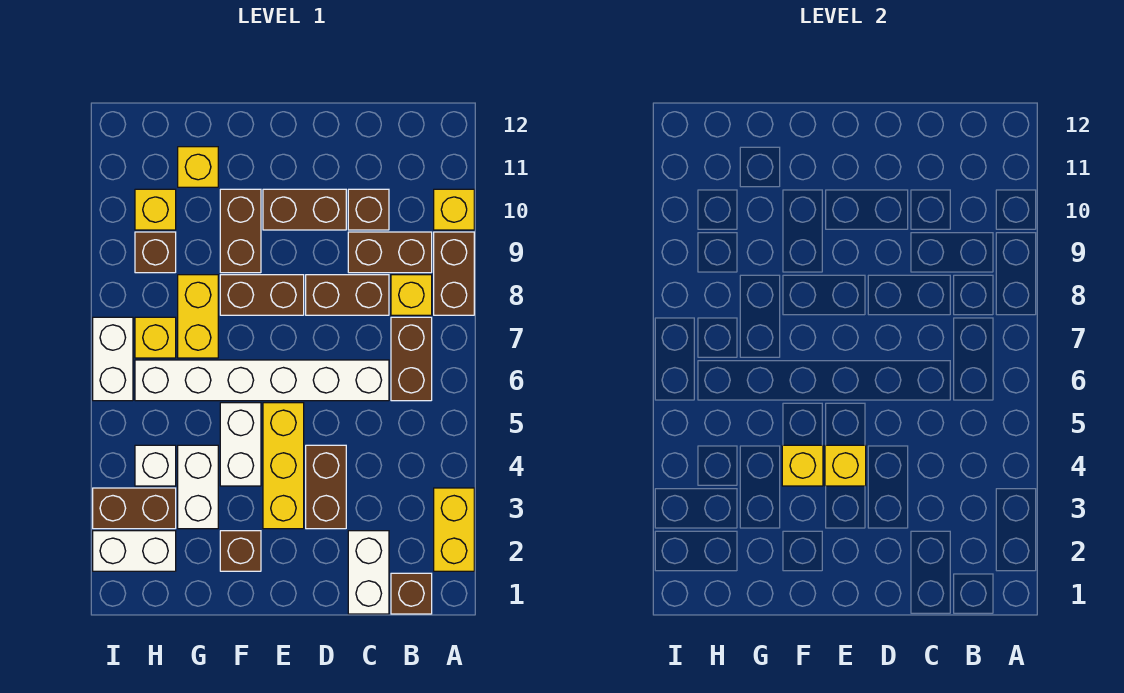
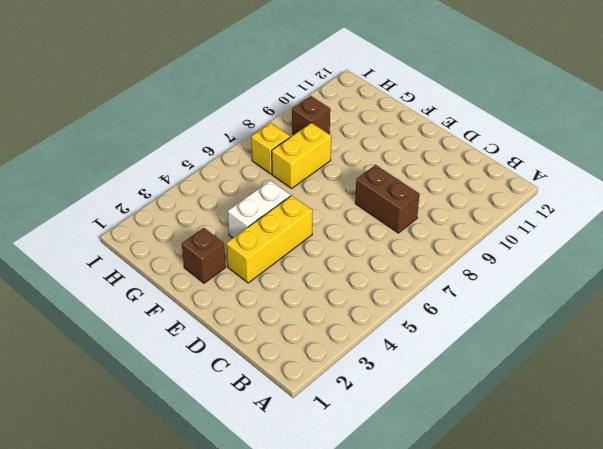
none -> yellow brick A2:A3 level 1
none -> brown brick A8:A9 level 1
none -> yellow brick A10 level 1
none -> brown brick B1 level 1

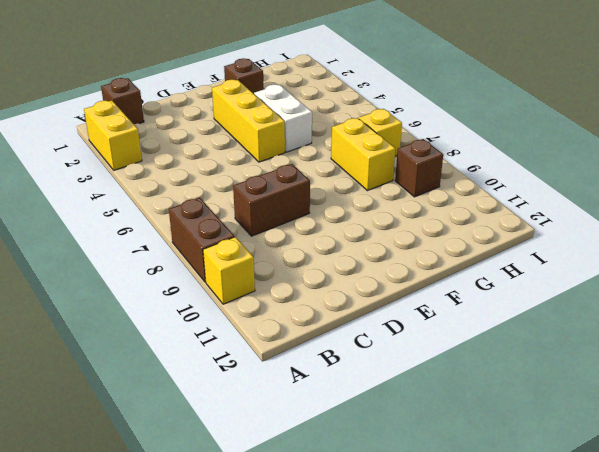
none -> brown brick B6:B7 level 1
none -> yellow brick B8 level 1
none -> brown brick B9:C9 level 1
none -> white brick C1:C2 level 1

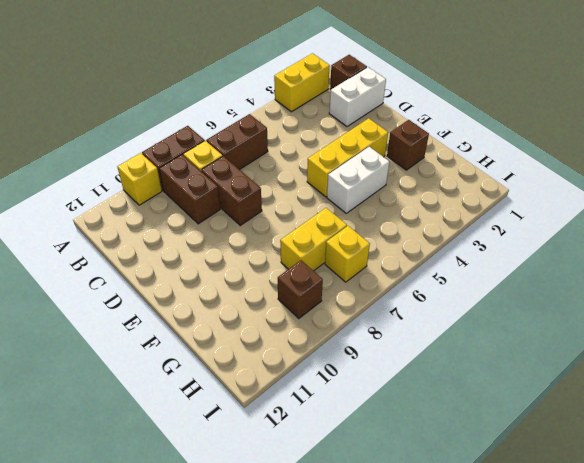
none -> white brick C6:H6 level 1
none -> brown brick C10 level 1
none -> brown brick D3:D4 level 1
none -> brown brick D10:E10 level 1

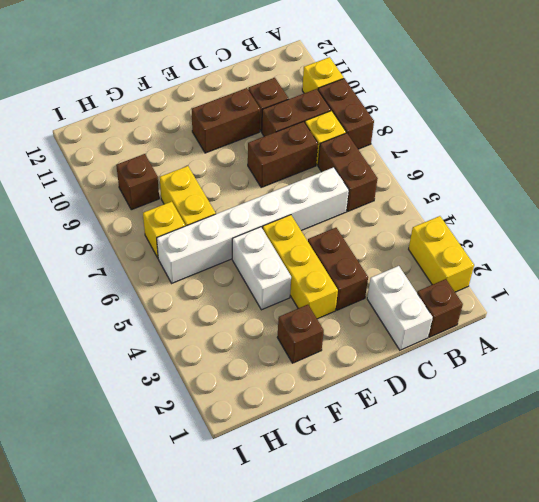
none -> brown brick E8:F8 level 1
none -> brown brick F9:F10 level 1
none -> white brick G3:G4 level 1
none -> yellow brick G11 level 1

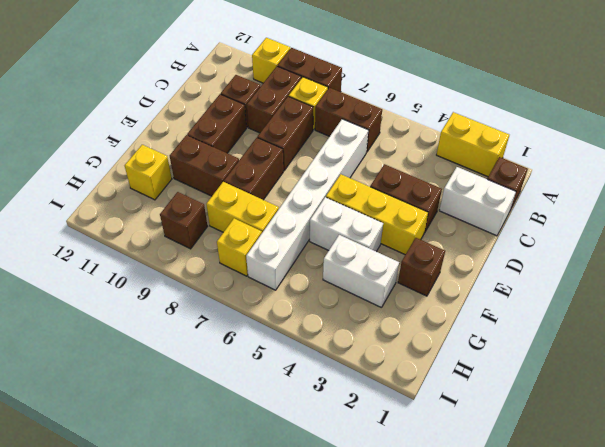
none -> white brick H2:I2 level 1
none -> brown brick H3:I3 level 1
none -> white brick H4 level 1
none -> yellow brick H10 level 1

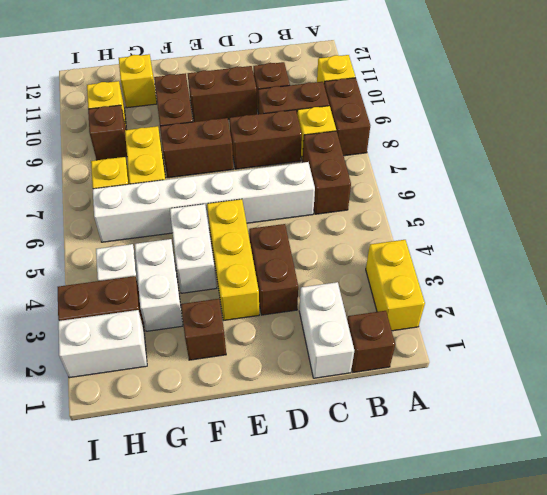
none -> white brick I6:I7 level 1
none -> yellow brick E4 level 2
none -> yellow brick F4 level 2

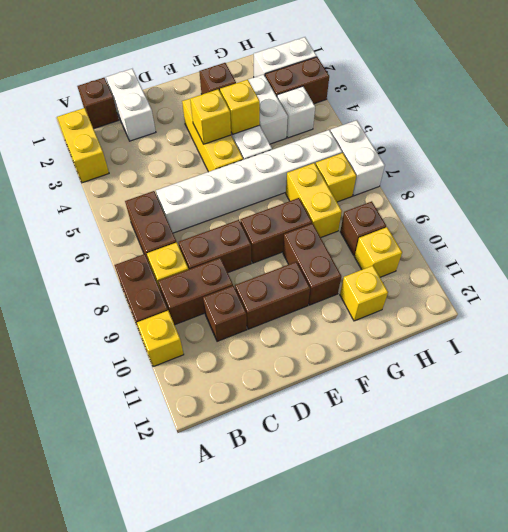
none -> brown brick D3:D4 level 1

